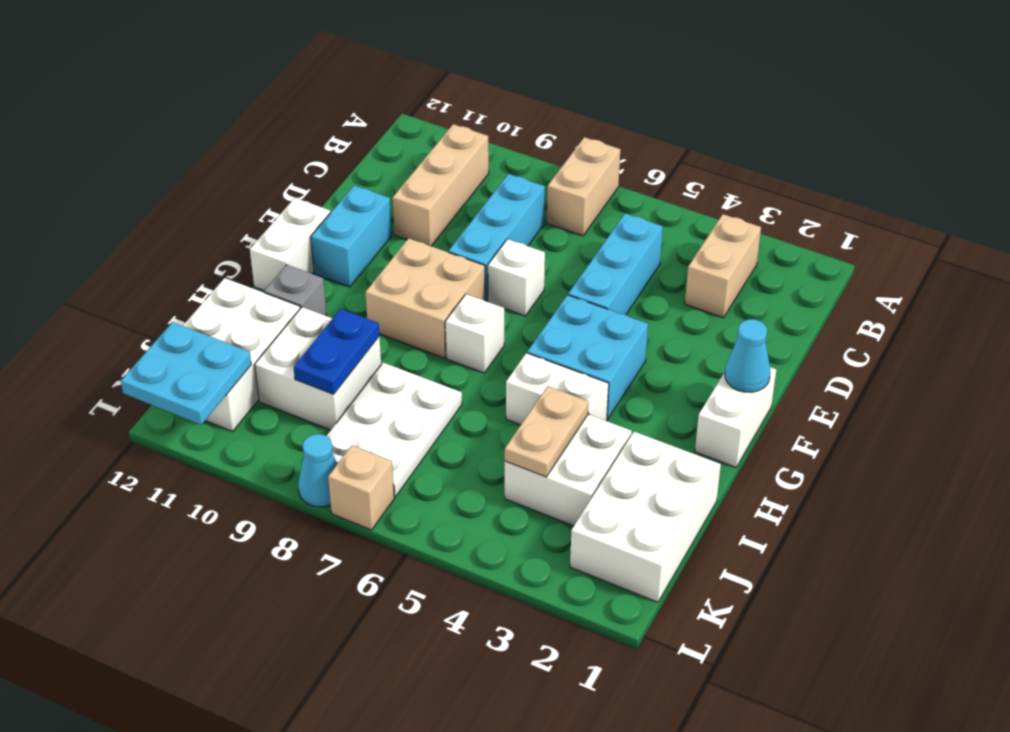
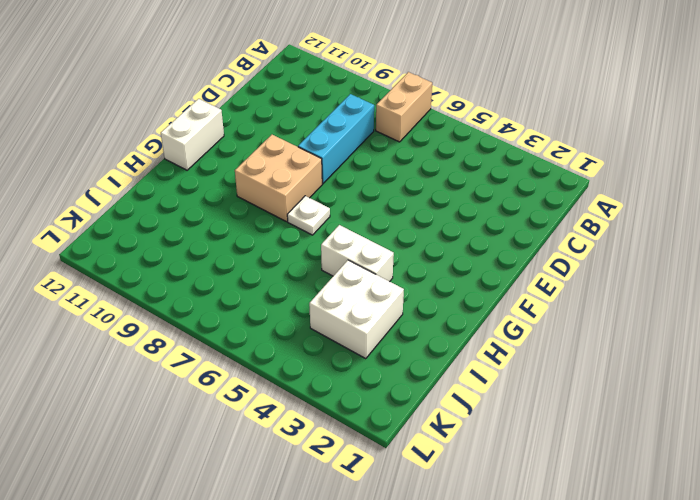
white plate G7 level 1 -> white brick G7 level 1
none -> tan brick B3:C3 level 1
none -> tan brick B10:D10 level 1
none -> cyan brick C5:E5 level 1

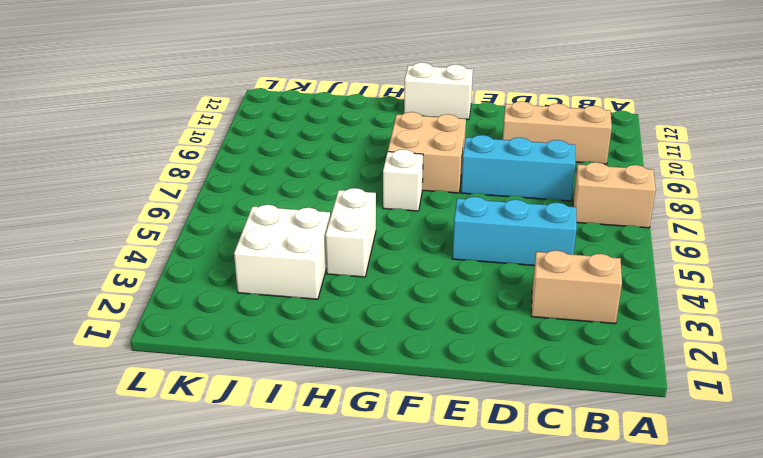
none -> white brick E7 level 1
none -> cyan brick E11:F11 level 1
none -> white brick F1:G1 level 1

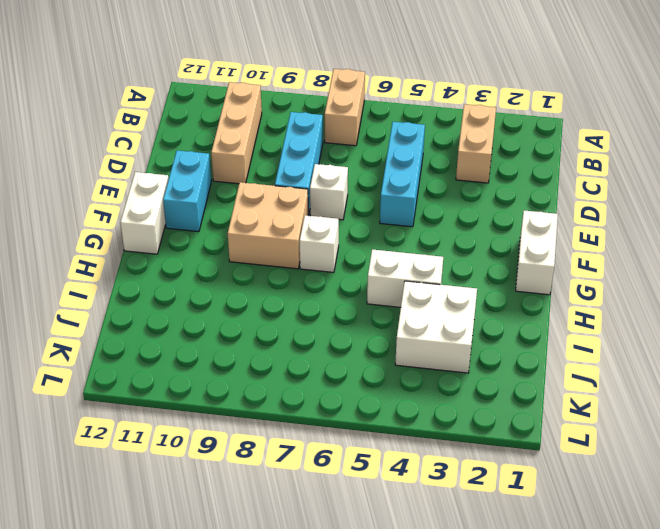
none -> cyan brick F4:G5 level 1
none -> grey brick H11 level 1
none -> white brick I1:K2 level 1

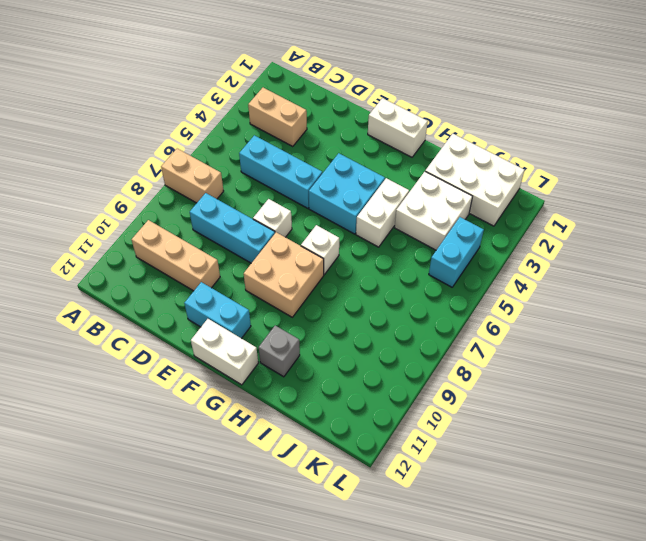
cyan brick K4:K5 level 1 -> none
none -> white plate I7:K8 level 1
none -> white brick I9:J10 level 1
none -> white brick I11:K12 level 1

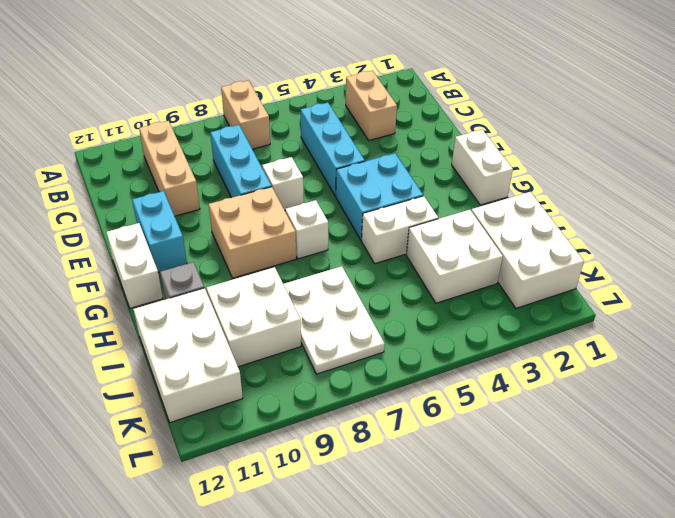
none -> tan brick L7 level 1
none -> cyan cone L8 level 1
none -> cyan cone F1 level 2

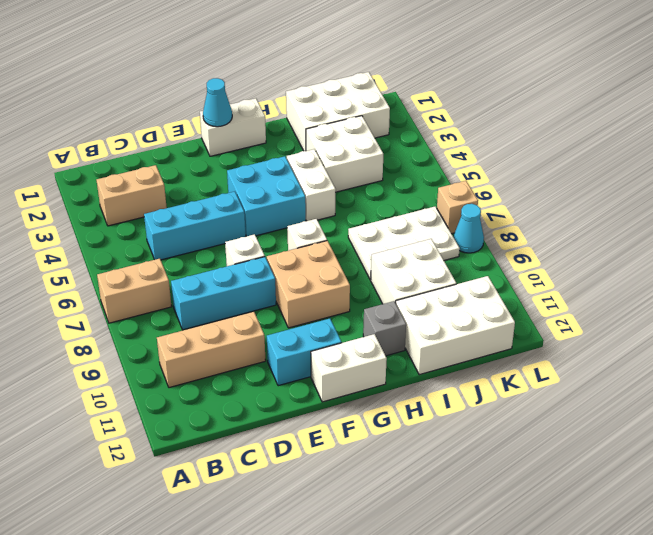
none -> tan plate I4:J4 level 2
none -> blue plate I9:J9 level 2
none -> cyan plate K11:L12 level 2

